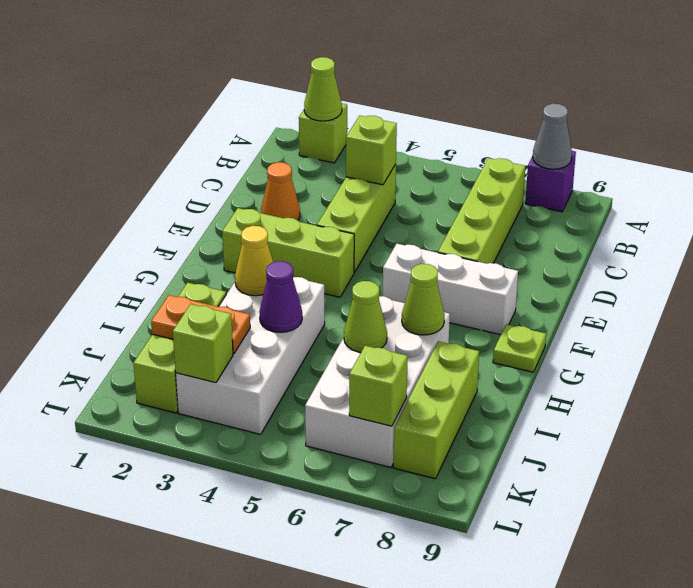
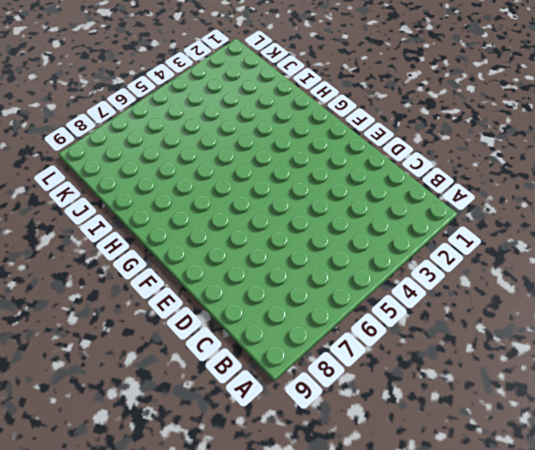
none -> lime brick A2 level 1
none -> purple brick A8 level 1
none -> lime brick B7:E7 level 1

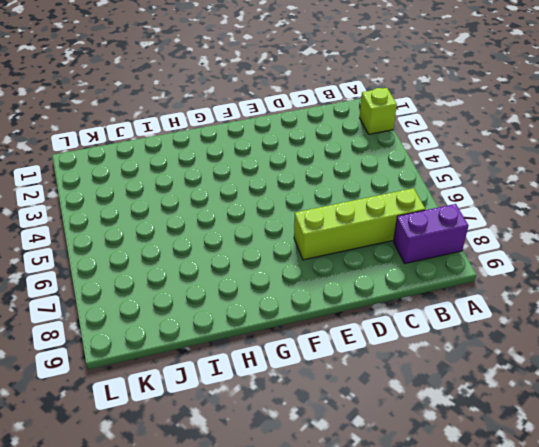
purple brick A8:B8 level 1 -> purple brick A8 level 1
none -> lime brick C4:E4 level 1
none -> orange cone D2 level 1
none -> lime brick F2:F4 level 1

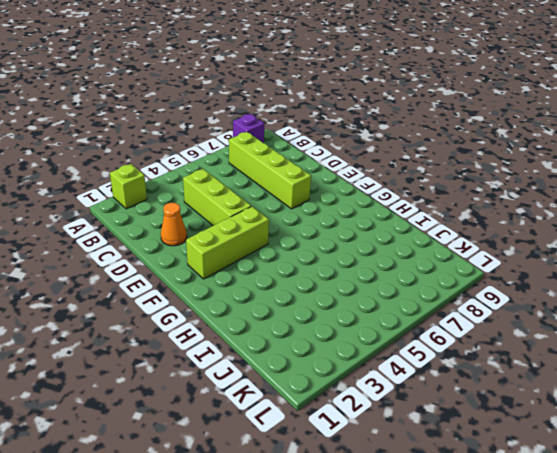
none -> white brick F6:F8 level 1
none -> lime plate G9 level 1
none -> white brick H3:K4 level 1

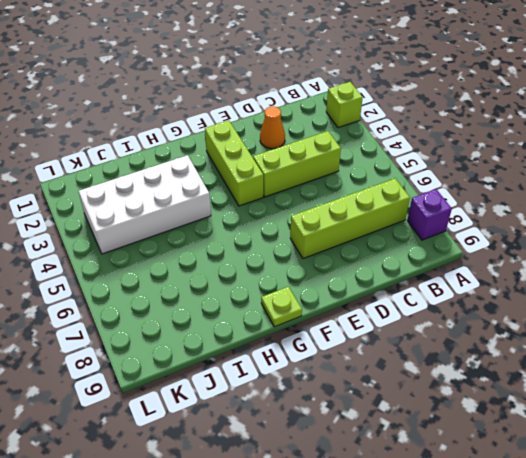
none -> white brick F6:F8 level 1
none -> white brick H6:K7 level 1
none -> lime brick I2:K2 level 1

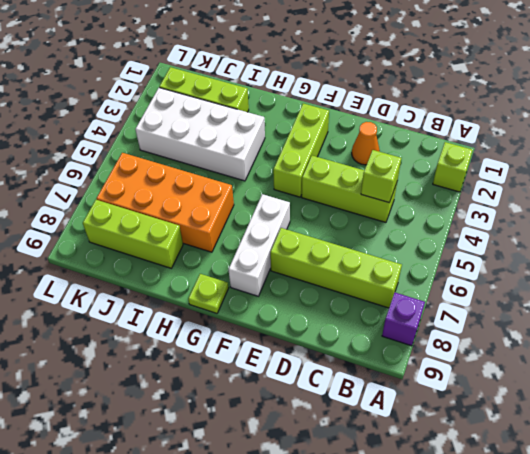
orange brick H6:K7 level 1 -> white brick H6:K7 level 1
none -> lime cone A2 level 2
none -> grey cone A8 level 2
none -> yellow cone H3 level 2

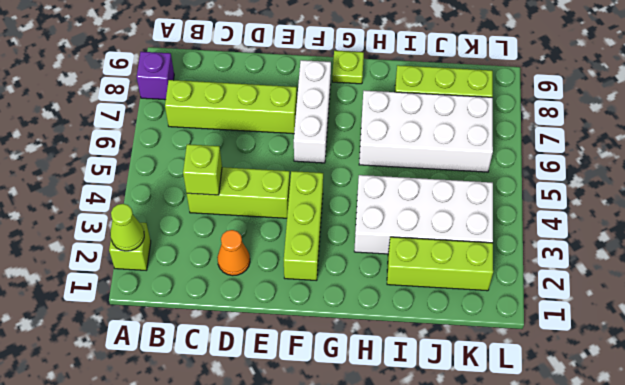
none -> grey cone A8 level 2
none -> yellow cone H3 level 2
none -> lime cone H7 level 2

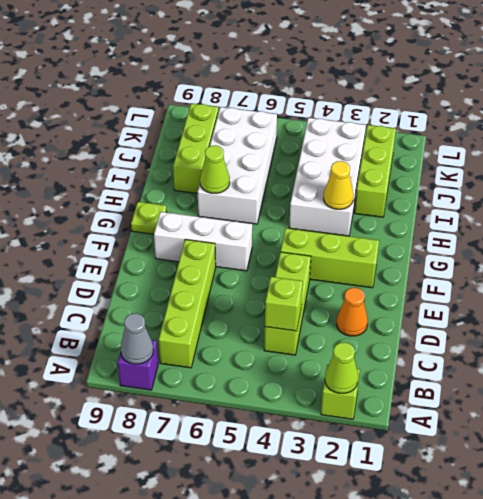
none -> purple cone I4 level 2
none -> lime cone I6 level 2
none -> orange plate J2:J3 level 2

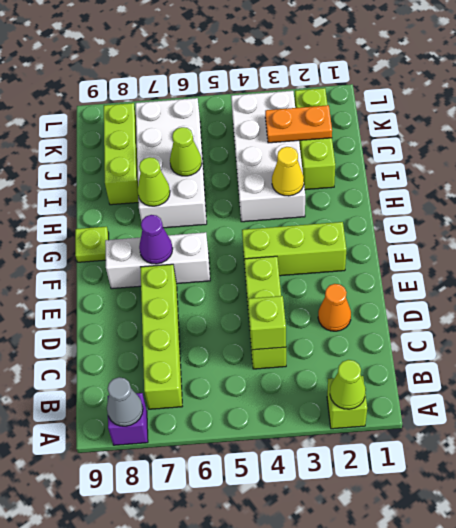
purple cone F7 level 2 -> purple cone I4 level 2
none -> lime brick K3 level 2
none -> lime brick K7 level 2

